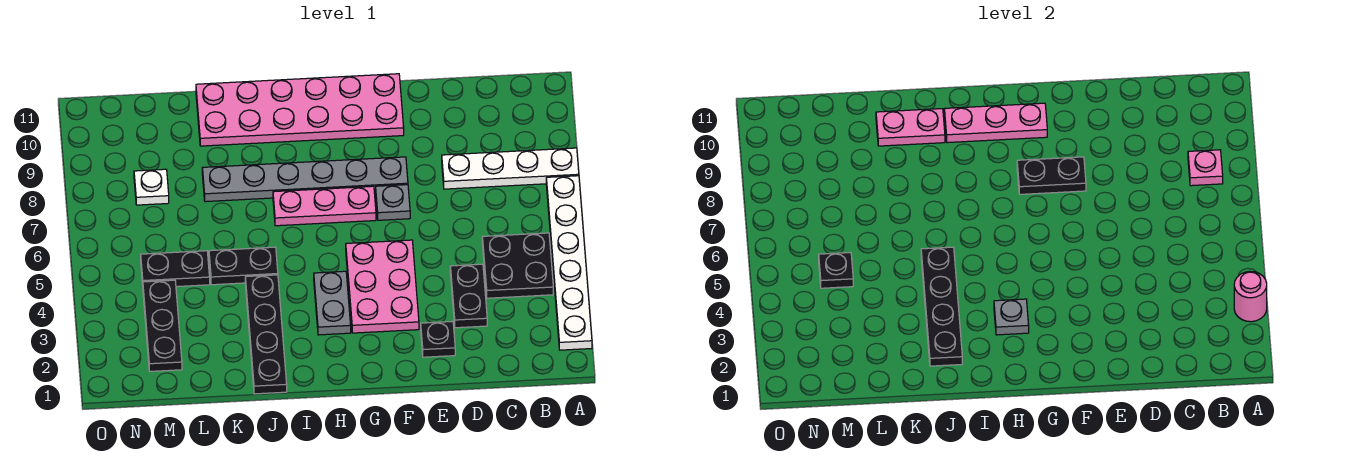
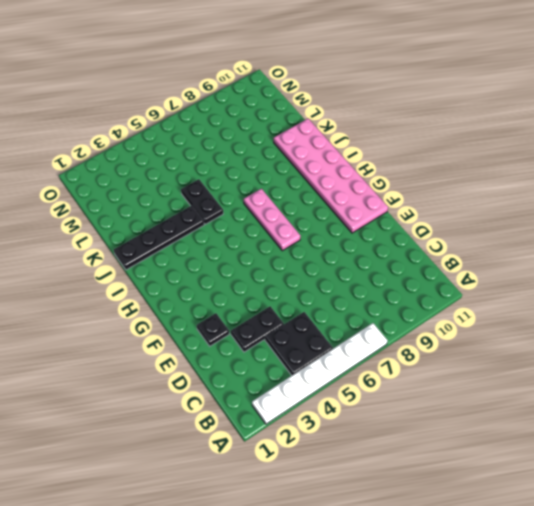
none -> white plate A8:D8 level 1
none -> pink plate F3:G5 level 1
none -> grey plate F7 level 1

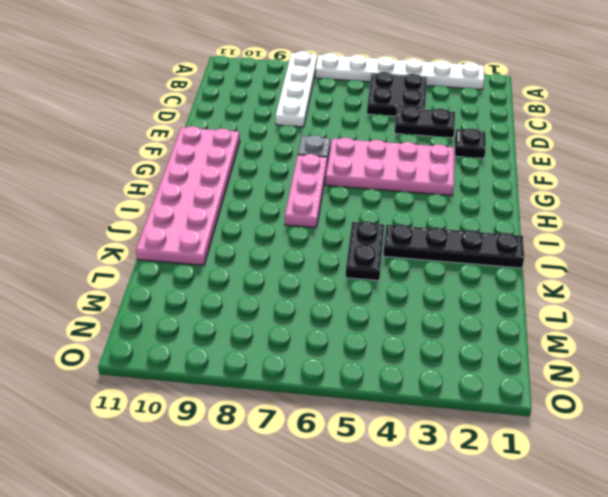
pink plate F3:G6 level 1 -> pink plate F3:G5 level 1
none -> grey plate F8:K8 level 1
none -> grey plate H3:H4 level 1
none -> black plate L5:M5 level 1

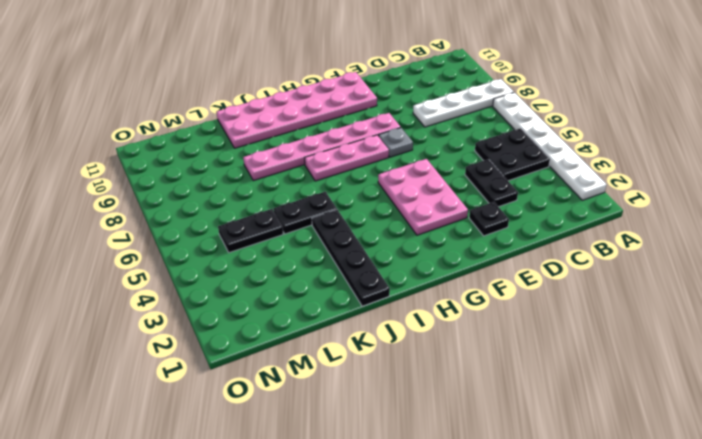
pink plate F8:K8 level 1 -> grey plate F8:K8 level 1
none -> grey plate H3:H4 level 1
none -> black plate M2:M4 level 1
none -> white plate M8 level 1

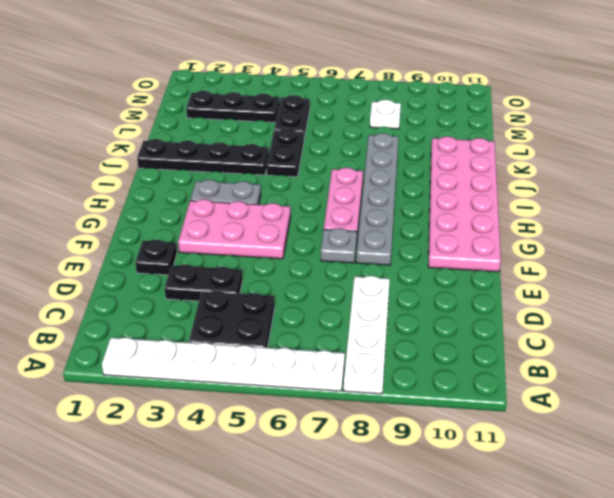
none -> pink round brick A3 level 2
none -> pink plate B8 level 2
none -> black plate F8:G8 level 2

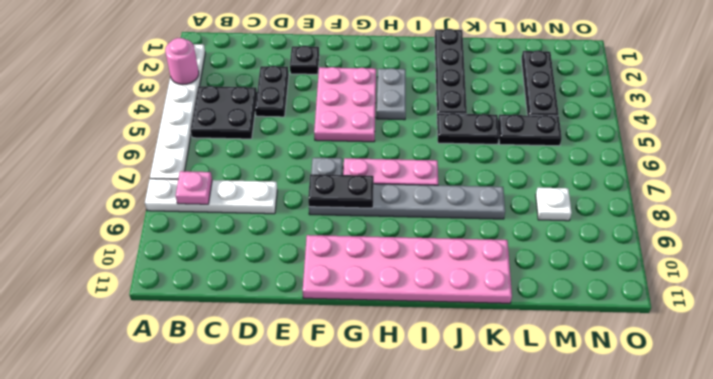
none -> pink plate G10:I10 level 2
none -> grey plate H3 level 2
none -> black plate J2:J5 level 2

